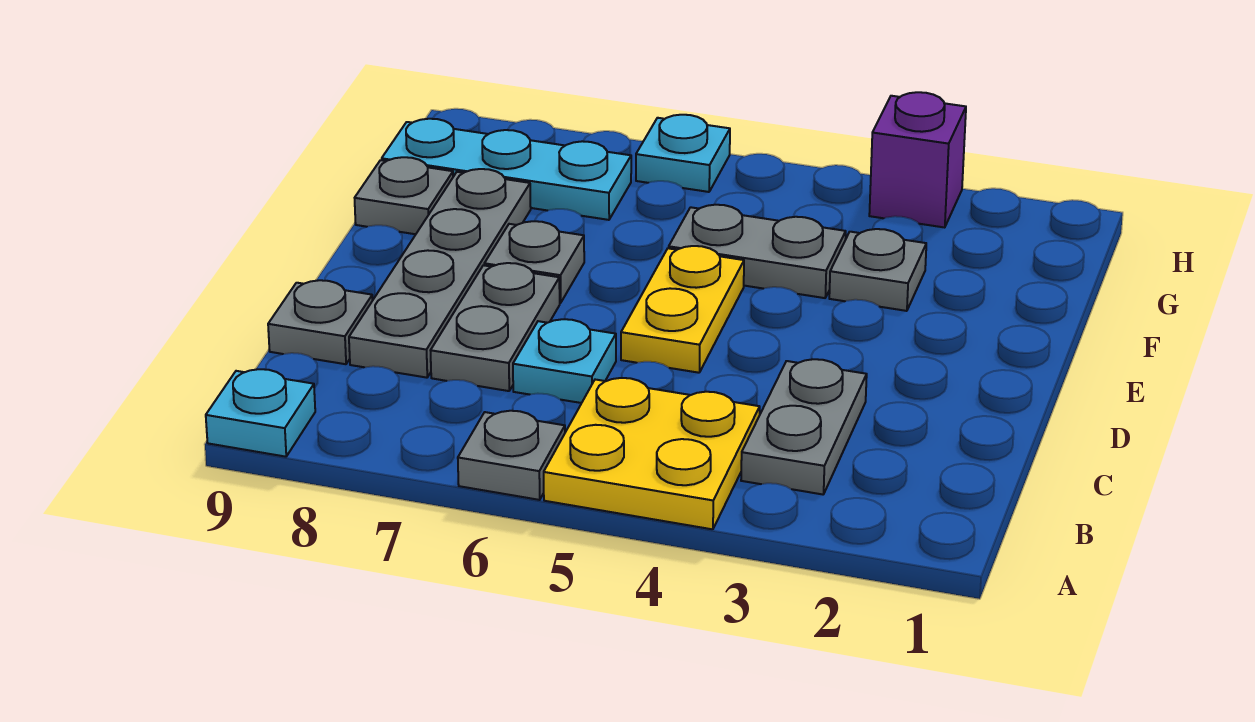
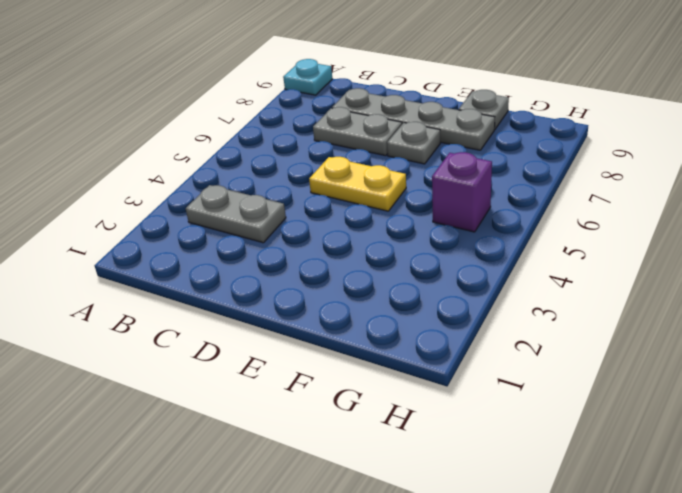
purple brick G5 level 1 -> purple brick H3 level 1
none -> yellow plate A4:B5 level 1
none -> grey plate A6 level 1
none -> cyan plate C6 level 1

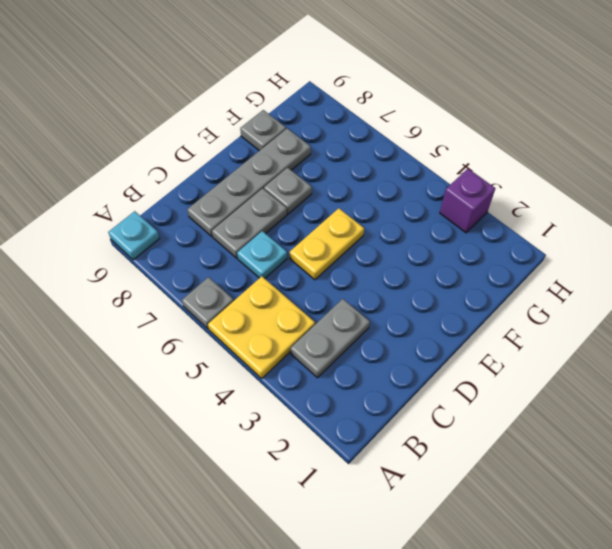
none -> grey plate C9 level 1
none -> grey plate F3 level 1
none -> grey plate F4:F5 level 1

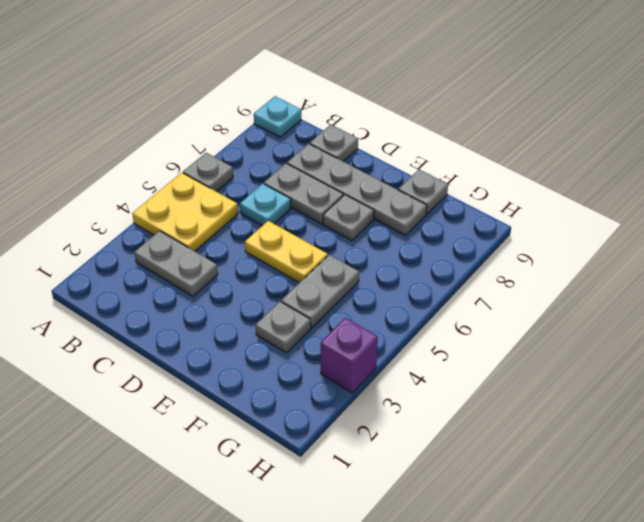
none -> cyan plate G7:G9 level 1
none -> cyan plate H6 level 1

